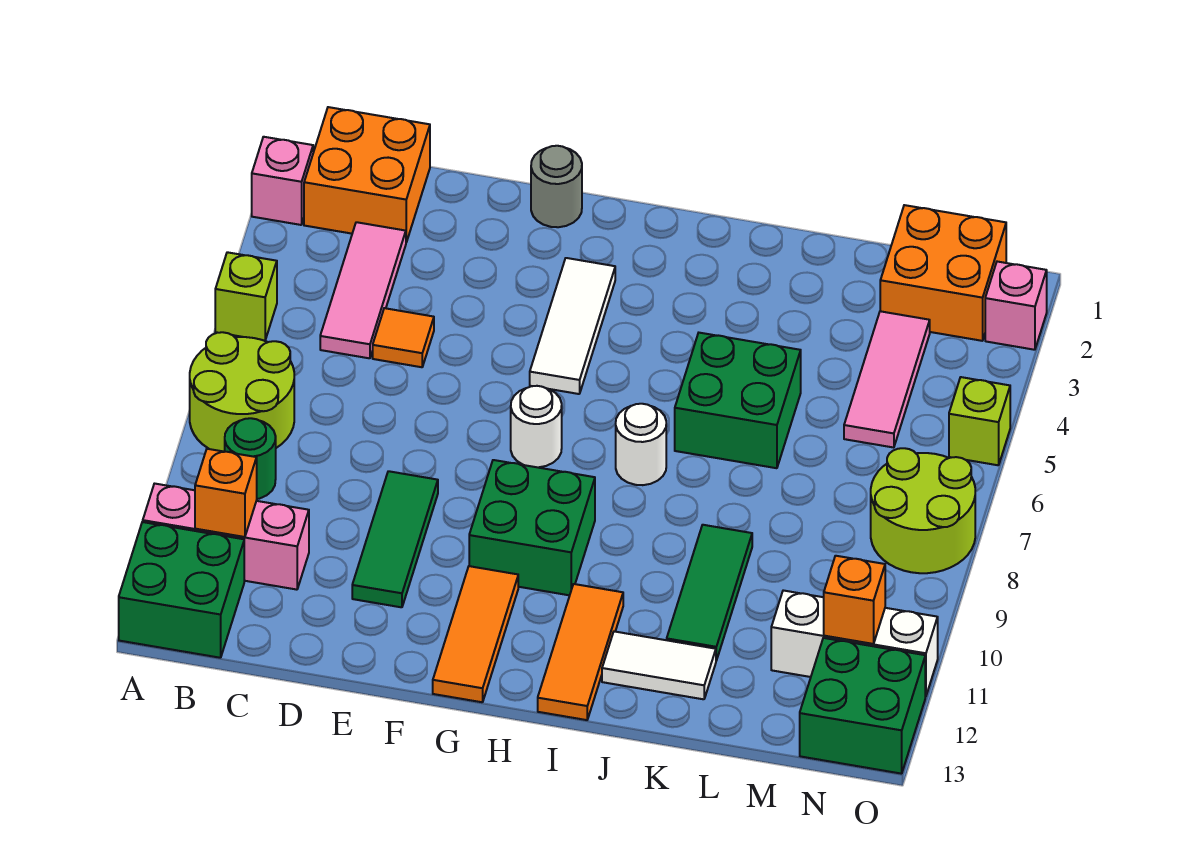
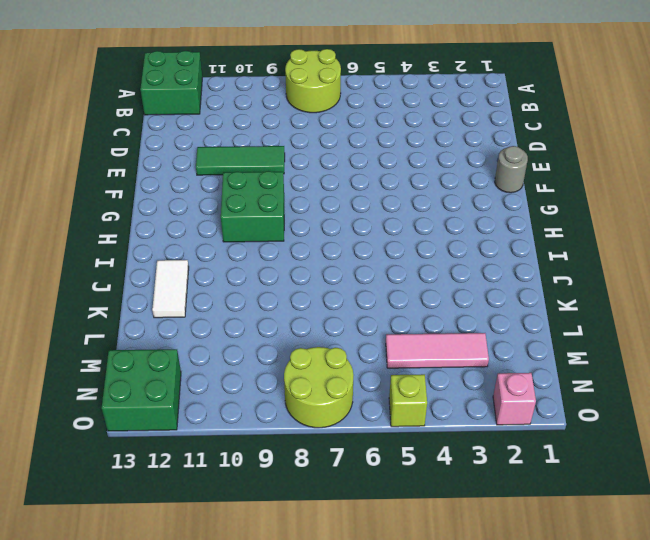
none -> pink brick A2 level 1
none -> lime brick A5 level 1
none -> pink brick A11:C11 level 1

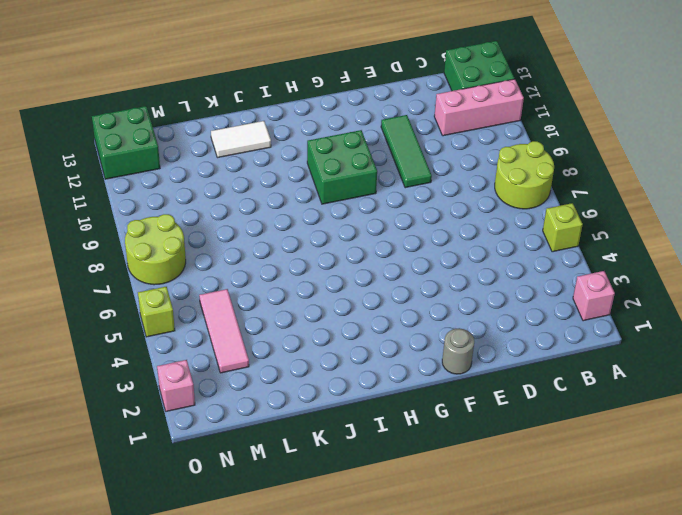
none -> orange brick B1:C2 level 1
none -> green round brick B9 level 1
none -> pink tile C3:C5 level 1

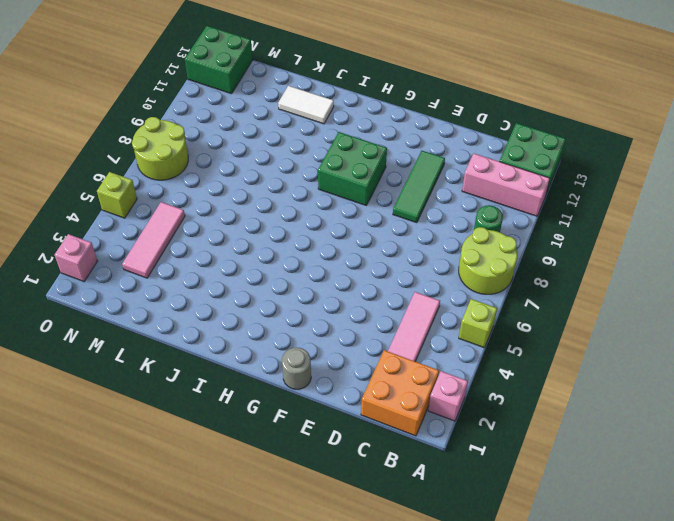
none -> orange tile D5 level 1
none -> white tile G3:G5 level 1
none -> white round brick G7 level 1

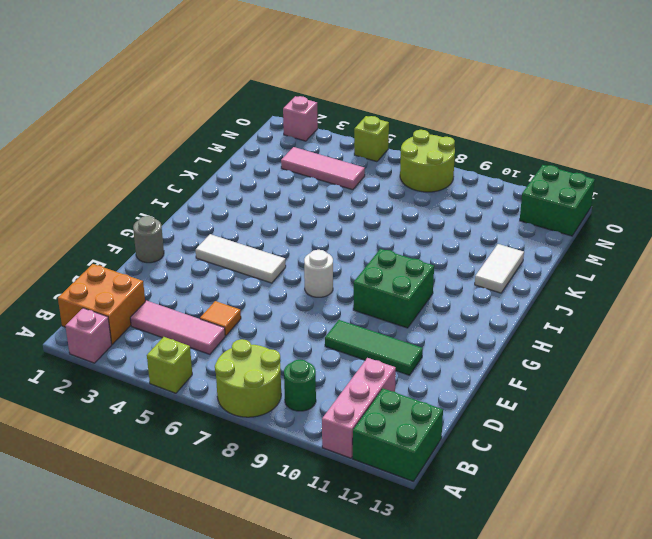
none -> orange tile G11:G13 level 1
none -> white round brick I7 level 1
none -> orange tile I11:I13 level 1

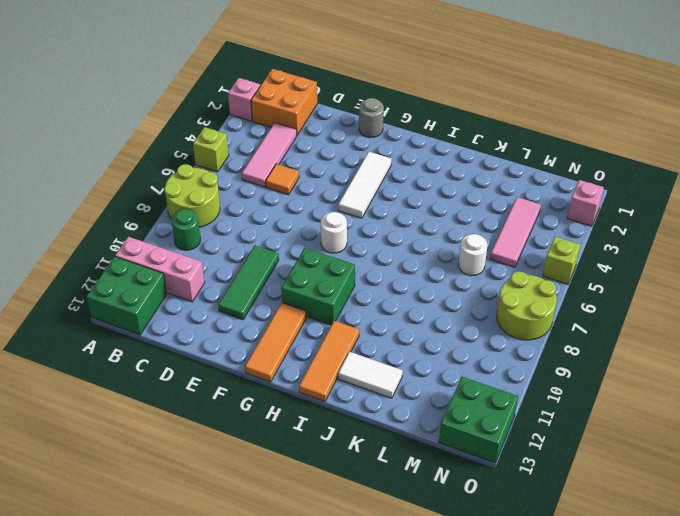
white round brick L6 level 1 -> white round brick I7 level 1
none -> green brick J5:K6 level 1
none -> green tile K9:K11 level 1
none -> orange brick M1:N2 level 1

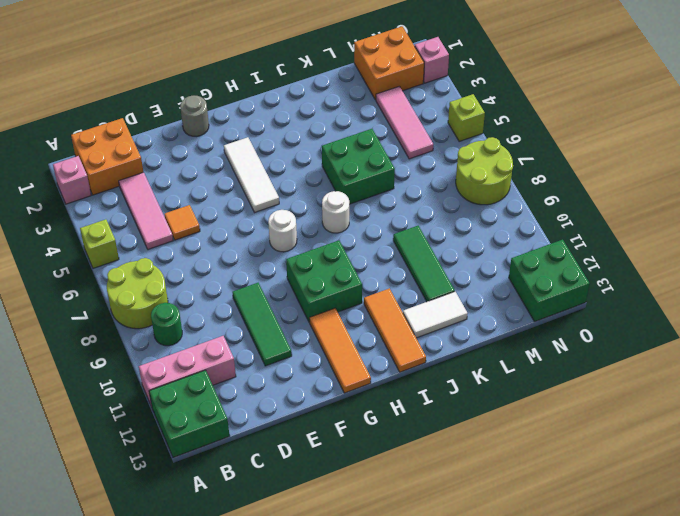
none -> white brick M11:O11 level 1
none -> orange brick B11 level 2
none -> orange brick N11 level 2

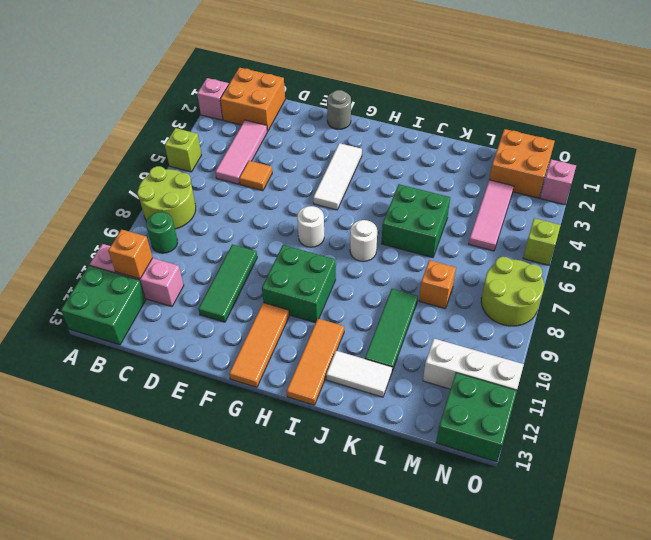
orange brick L8 level 1 -> orange brick N11 level 2

